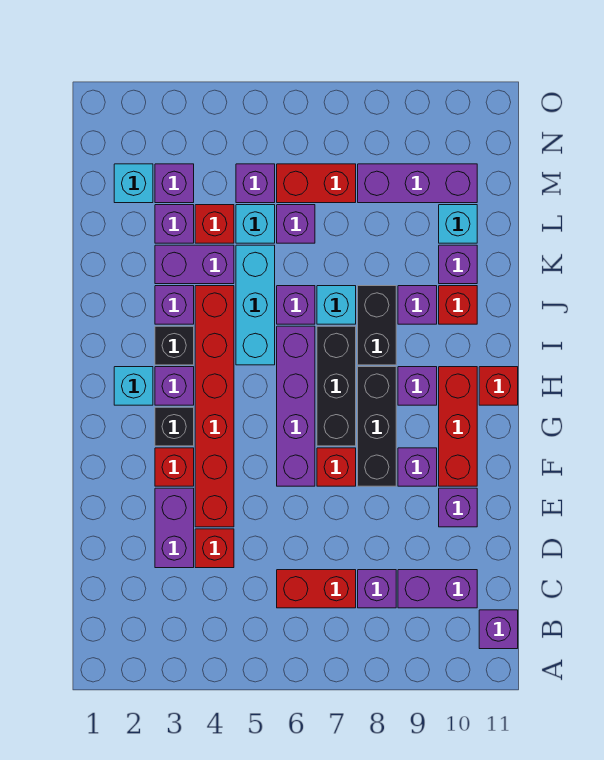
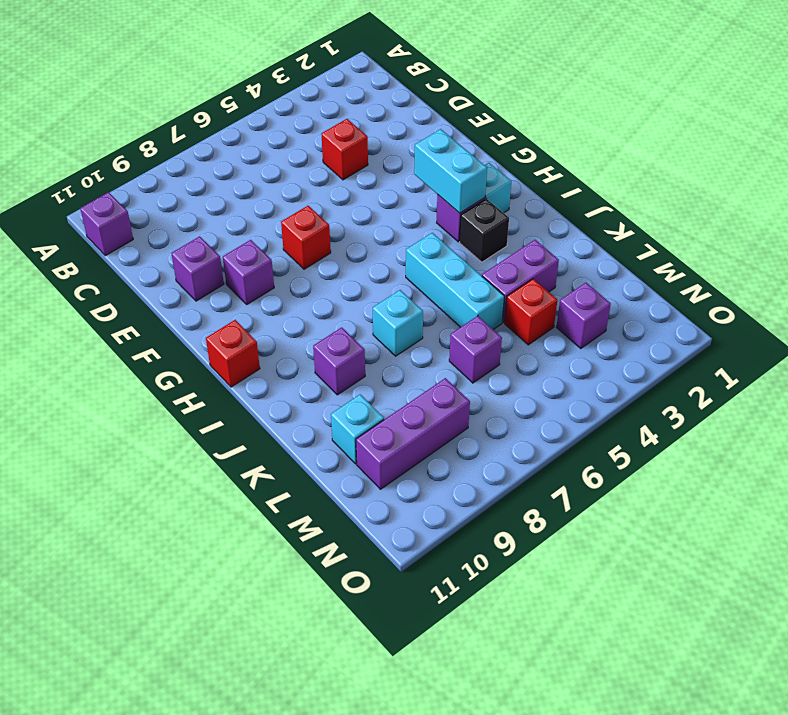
cyan brick G3:H3 level 2 -> none
none -> red brick C6:C7 level 1
none -> purple brick C8 level 1
none -> purple brick C9:C10 level 1
none -> purple brick D3:E3 level 1

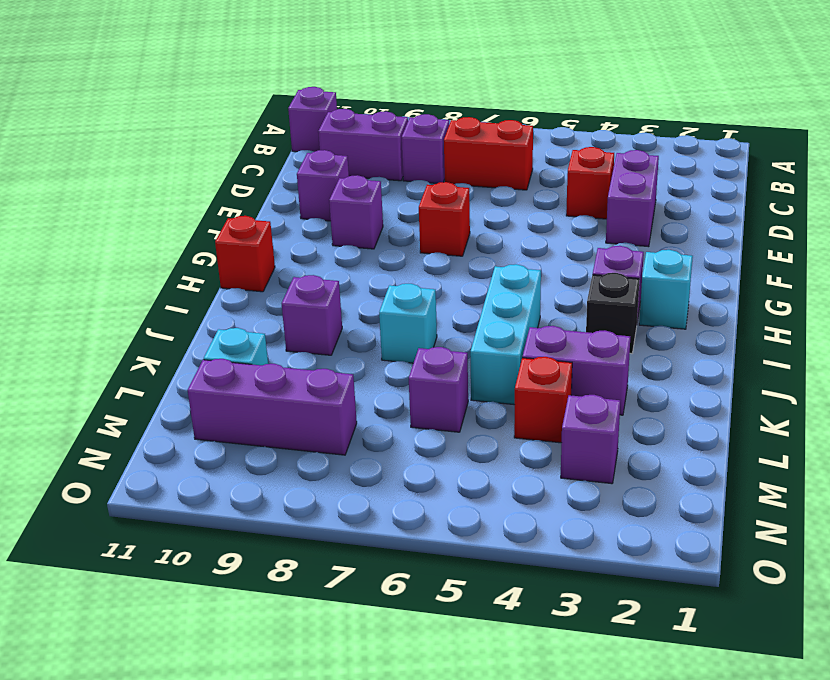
none -> red brick E4:J4 level 1
none -> red brick F3 level 1
none -> purple brick F6:I6 level 1
none -> black brick F8:H8 level 1

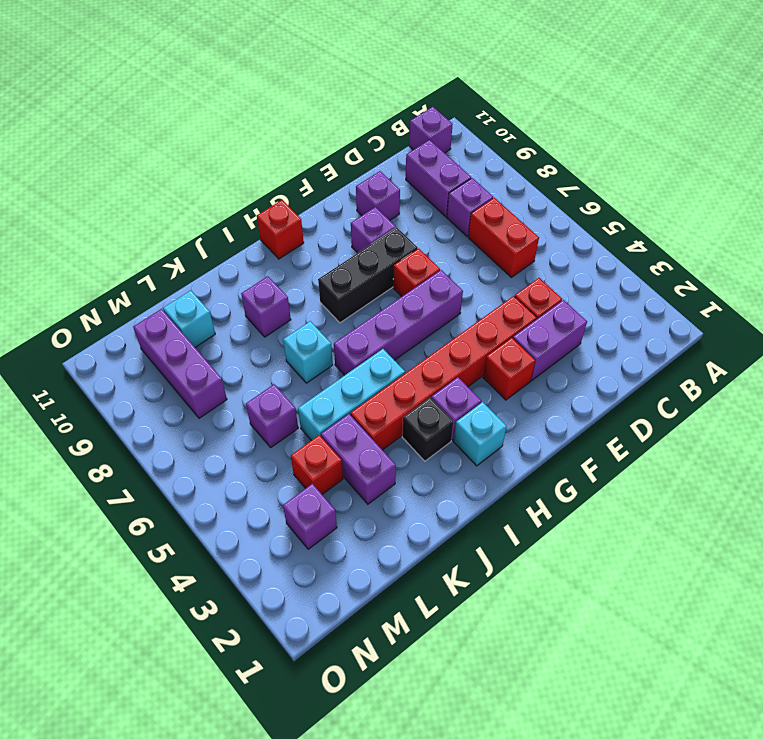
none -> red brick F10:H10 level 1
none -> black brick G3 level 1
none -> black brick G7:I7 level 1
none -> purple brick H9 level 1

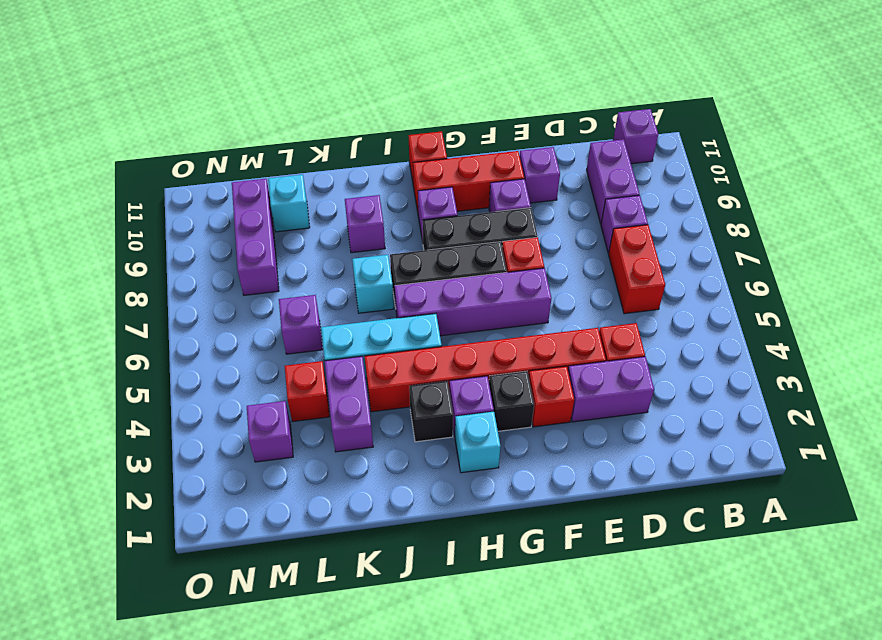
none -> black brick I8:J8 level 1
none -> purple brick J3 level 1
none -> purple brick J6 level 1
none -> red brick J10 level 1

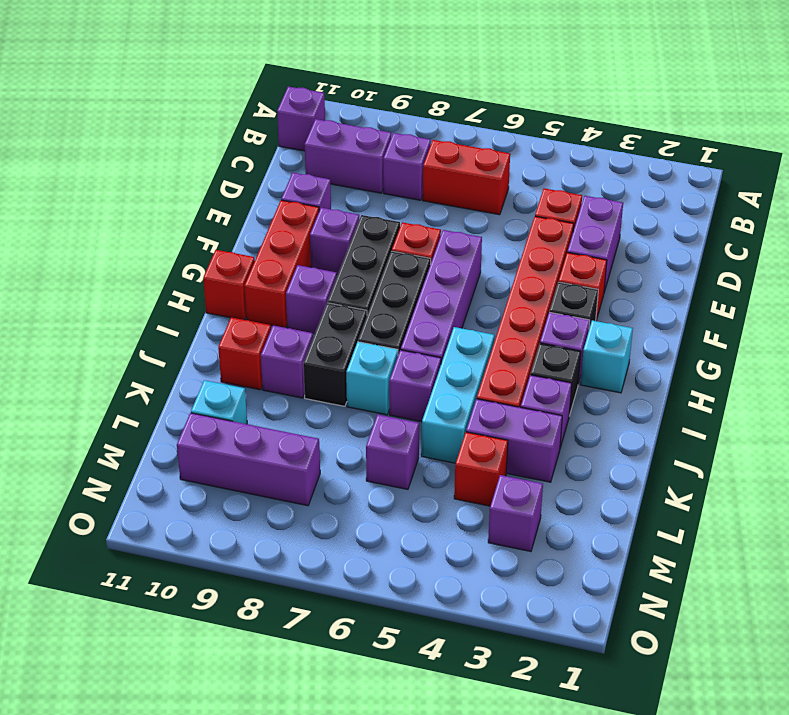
none -> purple brick K10 level 1
none -> purple brick L3 level 1
none -> cyan brick L5 level 1
none -> cyan brick M2 level 1

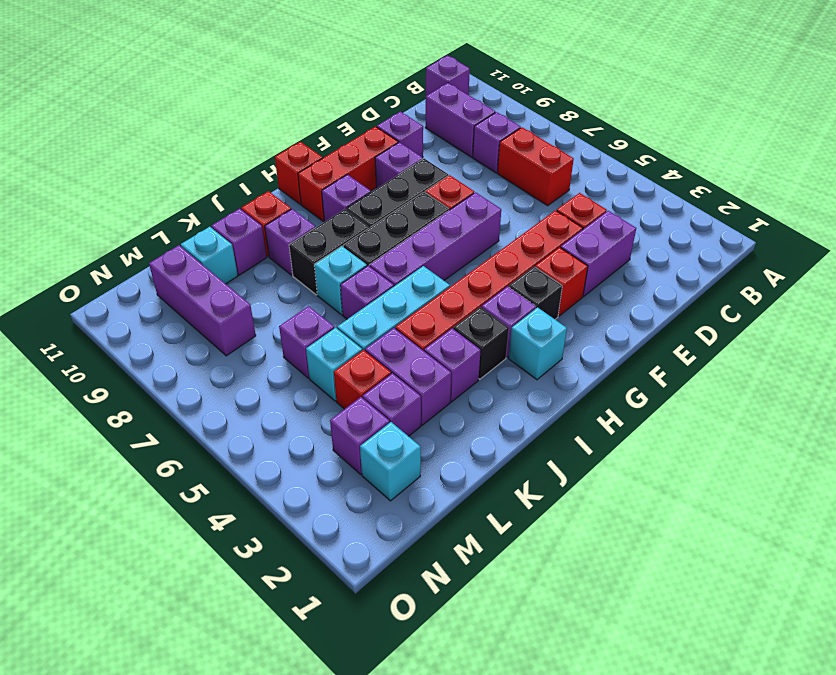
none -> purple brick M5 level 1
none -> red brick M6:M7 level 1

